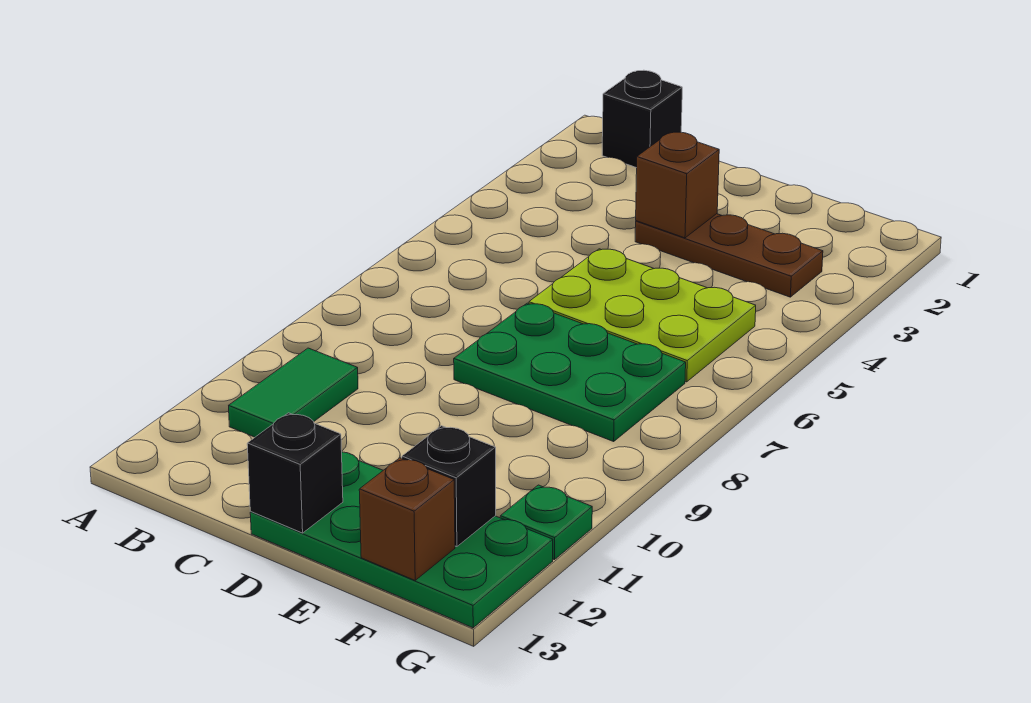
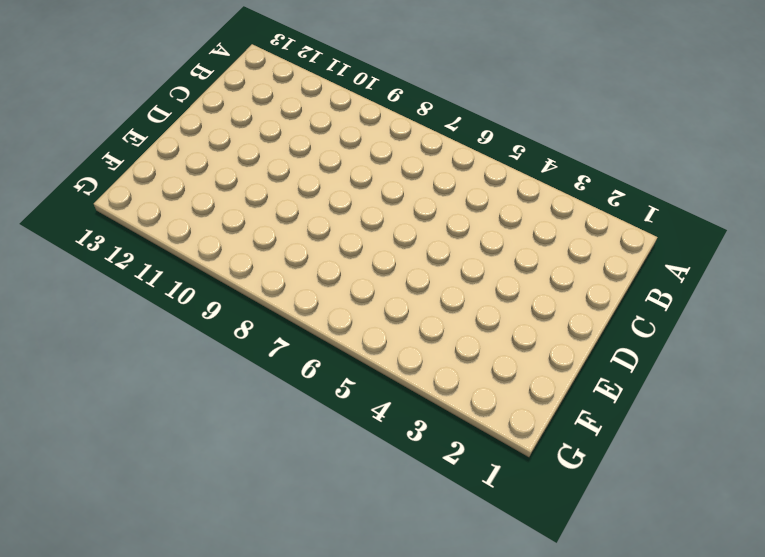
none -> black brick B1 level 1
none -> green tile B10:B11 level 1

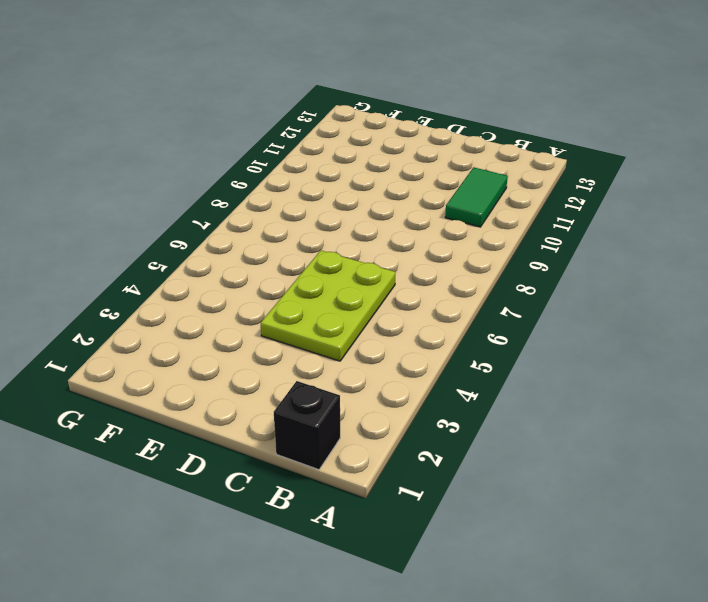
lime plate C4:D6 level 1 -> lime plate D5:F6 level 1
none -> brown plate D3:F3 level 1
none -> green plate D7:F8 level 1

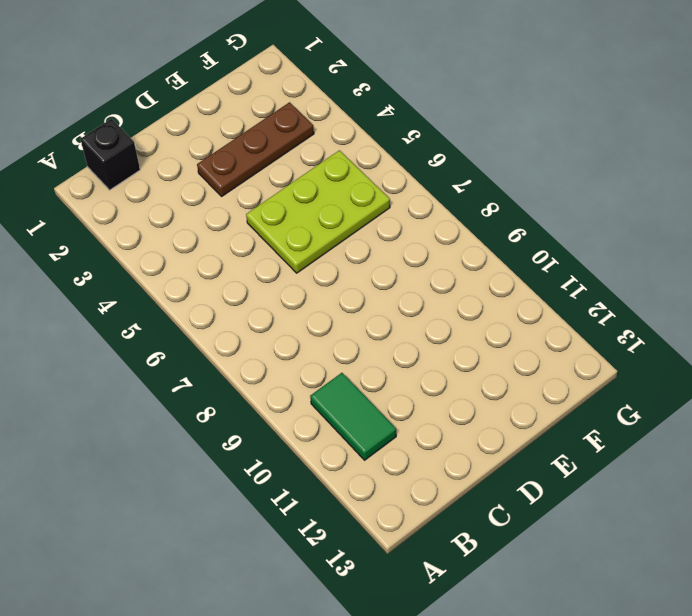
none -> green plate D7:F8 level 1
none -> green plate D12:G13 level 1

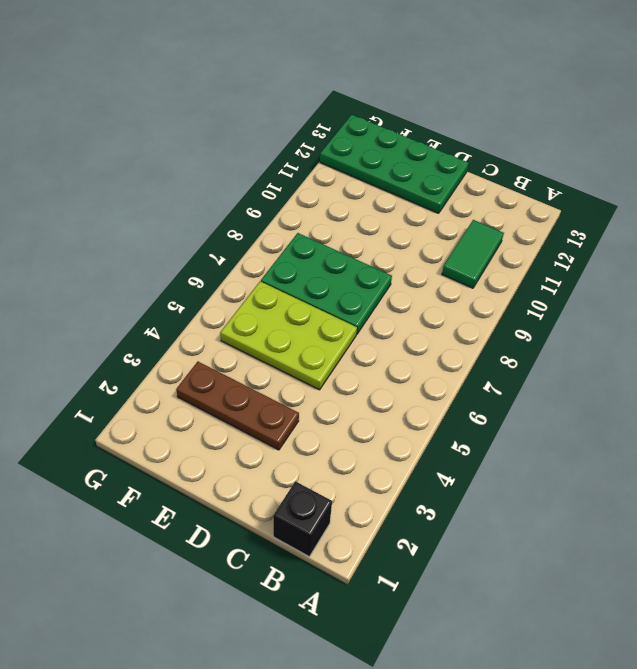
none -> green plate G11 level 1
none -> brown brick D3 level 2

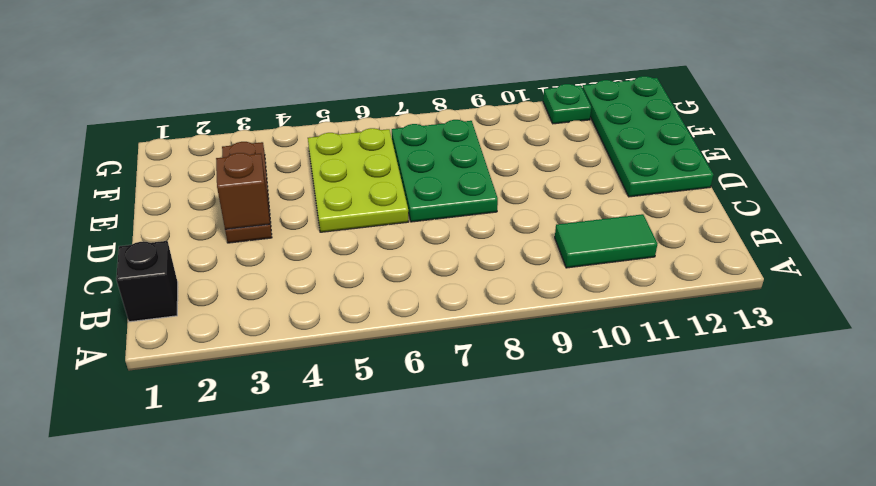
none -> black brick D13 level 2
none -> black brick F12 level 2

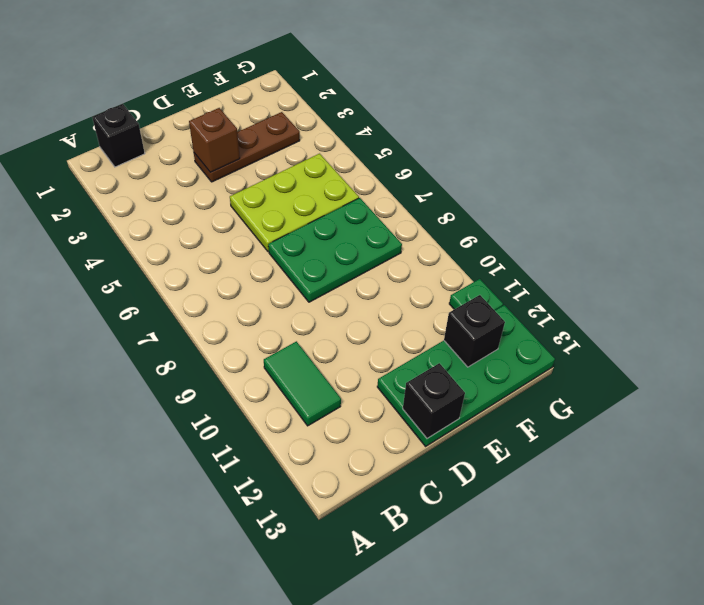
none -> brown brick F13 level 2

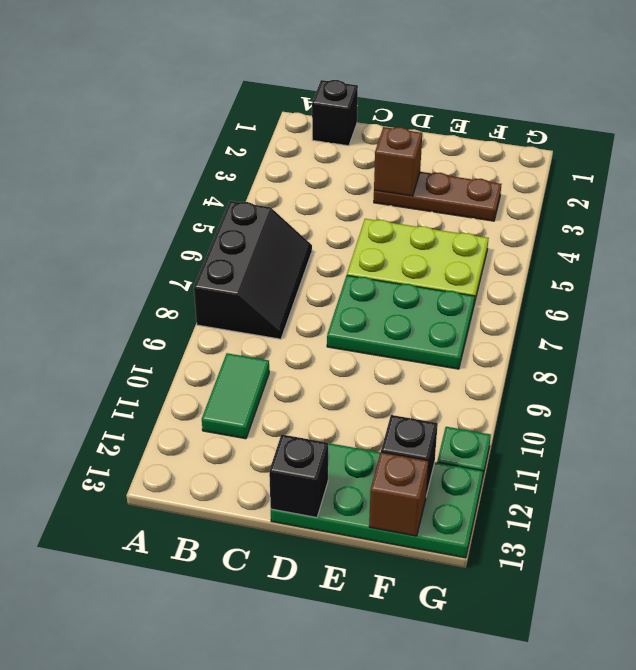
black slope A6:B8 level 1 top A -> none

